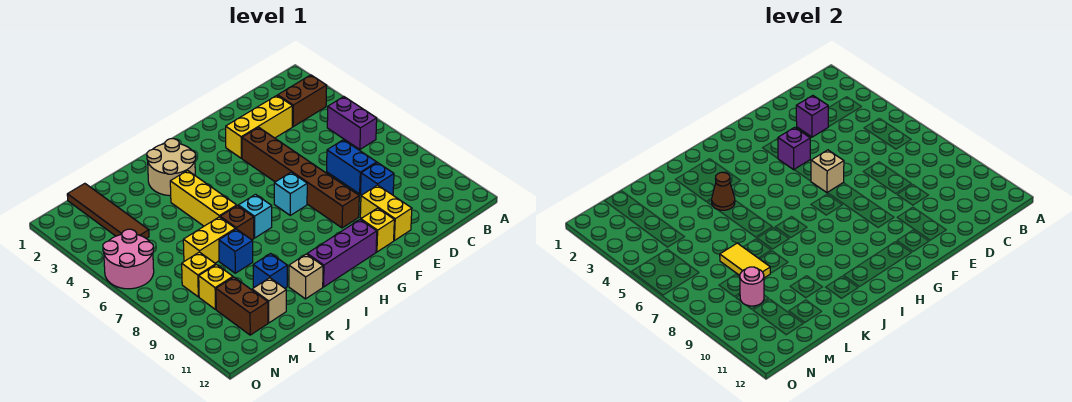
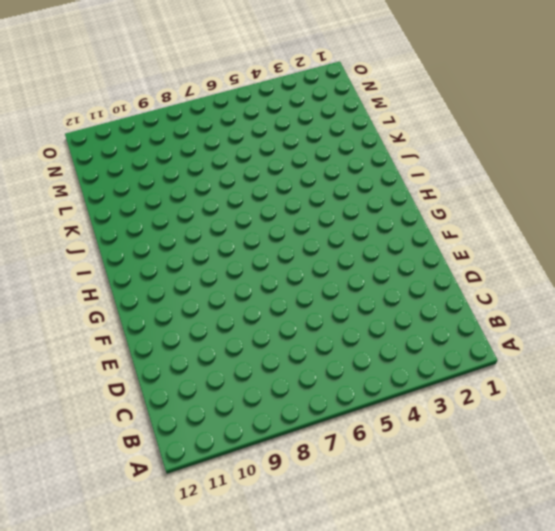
none -> brown brick B3:C3 level 1
none -> purple brick B5:B6 level 1
none -> yellow brick D3:F3 level 1
none -> blue brick D7:D8 level 1

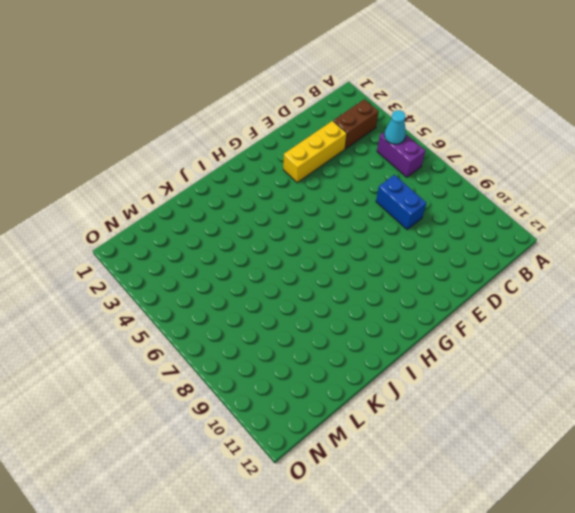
cyan cone B5 level 2 -> none
none -> blue brick D9 level 1
none -> yellow brick E10:E11 level 1
none -> brown brick F4:F9 level 1
none -> yellow brick F11 level 1

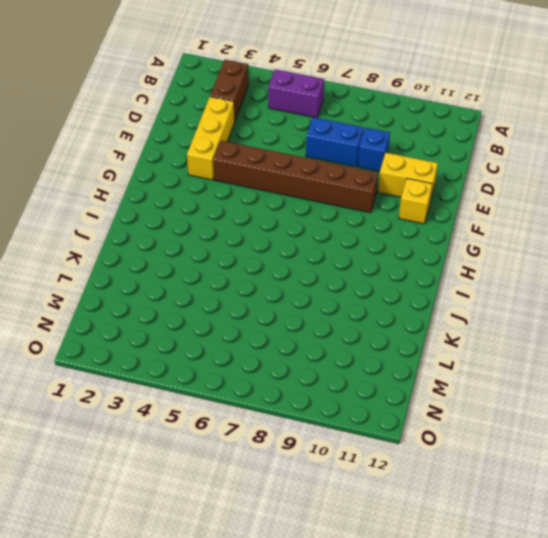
none -> cyan brick G7 level 1
none -> purple brick G11:I11 level 1
none -> tan round brick I2:J3 level 1
none -> cyan brick I7 level 1

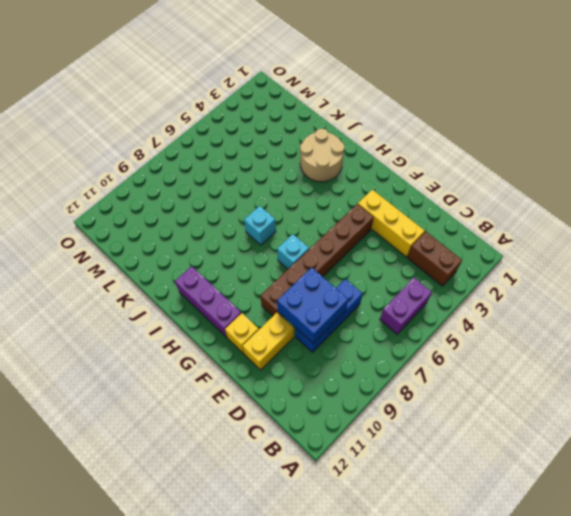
blue brick D8:E9 level 2 -> none
none -> yellow brick J4:J6 level 1
none -> brown brick J7 level 1
none -> tan brick J11 level 1
none -> yellow brick K7:L7 level 1

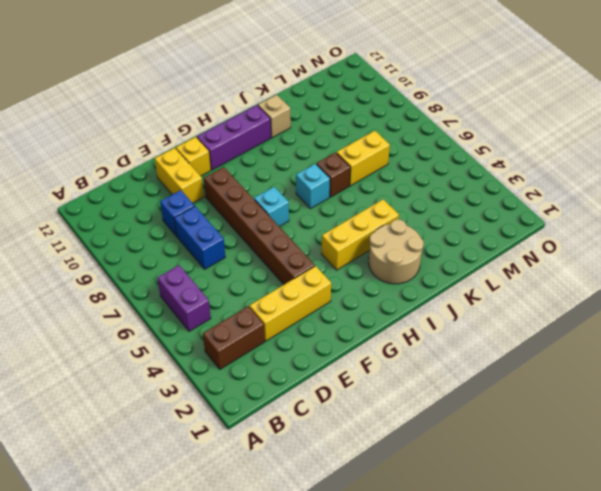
yellow brick H4:J4 level 1 -> yellow brick J4:J6 level 1
none -> blue brick K8 level 1
none -> blue brick K10 level 1
none -> tan brick L11 level 1
none -> brown tile M1:M4 level 1

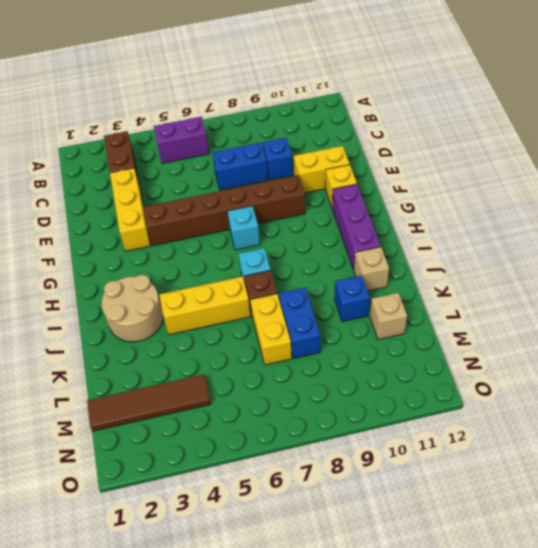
blue brick K8:L8 level 1 -> blue brick K8 level 1
none -> yellow brick M8 level 1
none -> yellow brick M9 level 1
none -> brown brick M10:M11 level 1
none -> pink round brick N5:O6 level 1

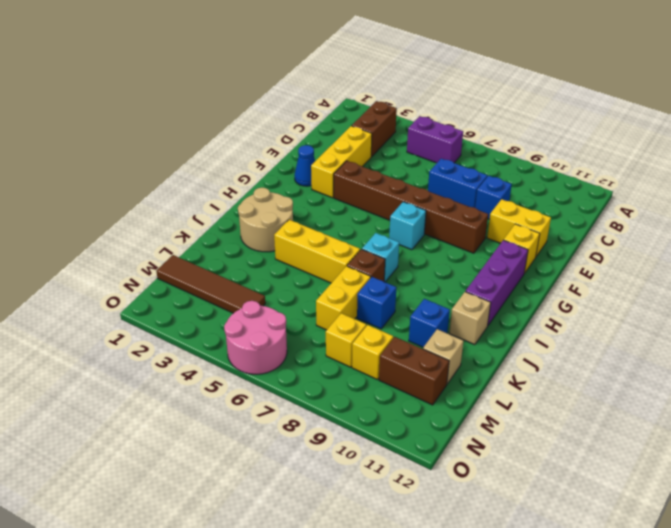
blue cone F2 level 1 -> none
none -> purple brick D3 level 2
none -> purple brick F4 level 2
none -> tan brick F6 level 2
none -> brown cone J4 level 2

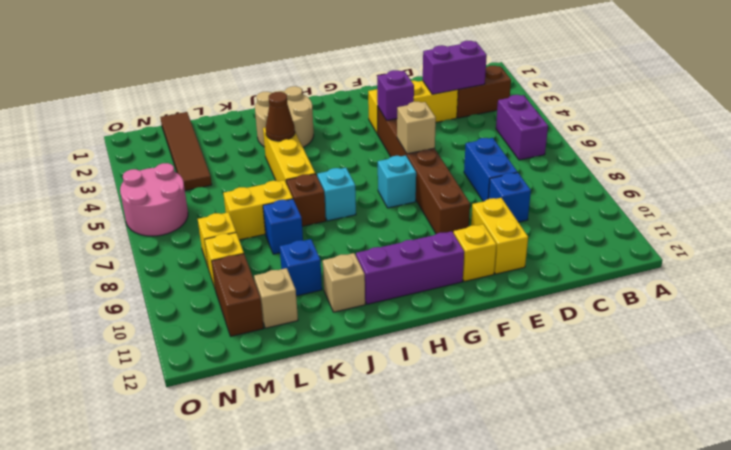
purple brick C3:D3 level 2 -> purple brick D3 level 2
none -> yellow tile L7:L8 level 2
none -> pink round brick M9 level 2

